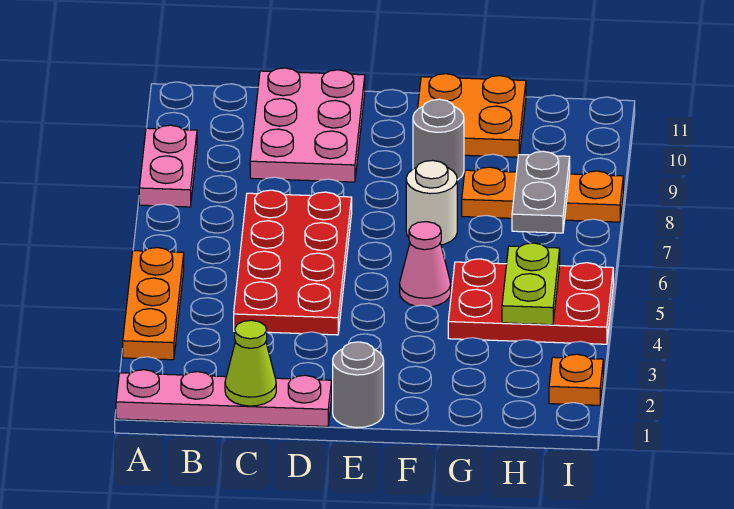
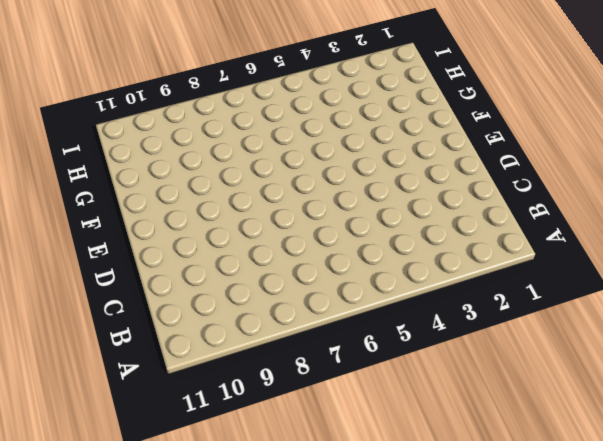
none -> pink plate A1:D1 level 1
none -> orange plate A3:A5 level 1
none -> pink plate A8:A9 level 1

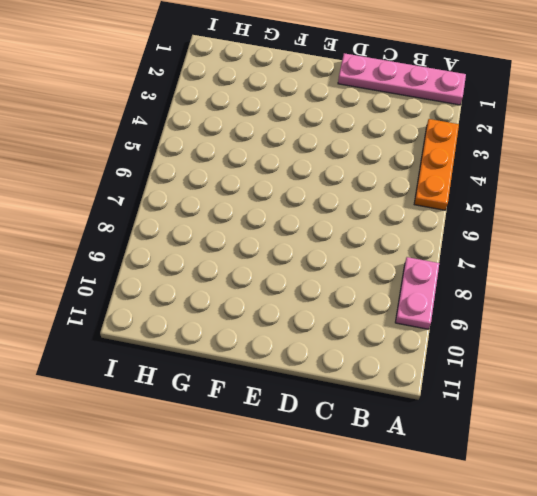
none -> red plate C4:D7 level 1
none -> pink plate C9:D11 level 1
none -> grey round brick E1 level 1

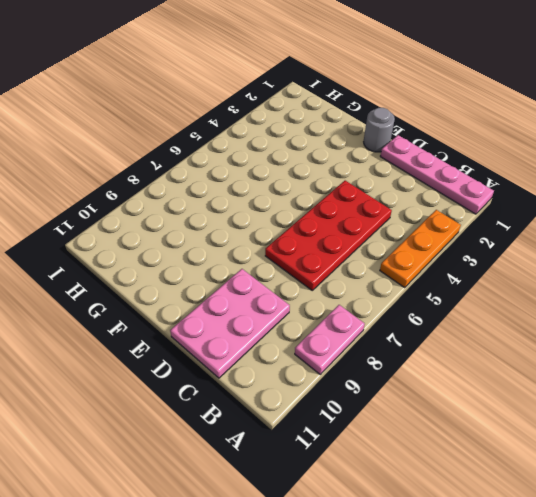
none -> pink cone F5 level 1
none -> white round brick F7 level 1
none -> grey round brick F9 level 1

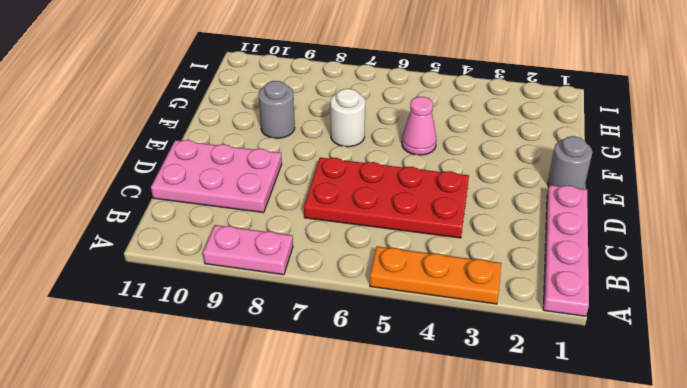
none -> orange plate F10:G11 level 1
none -> red plate G4:I5 level 1
none -> orange plate G8:I8 level 1

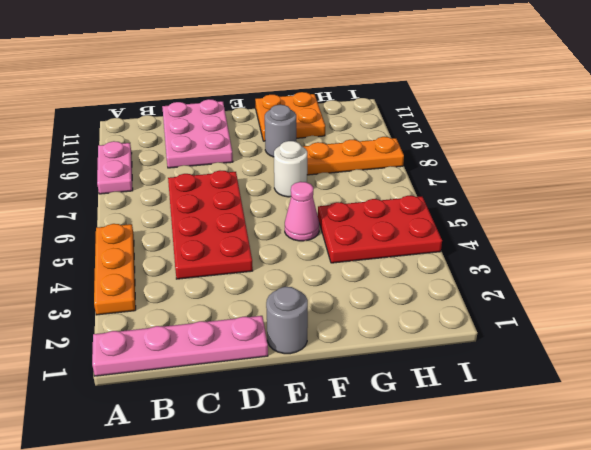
none -> orange plate I2 level 1
none -> lime cone C1 level 2
none -> lime plate H4:H5 level 2

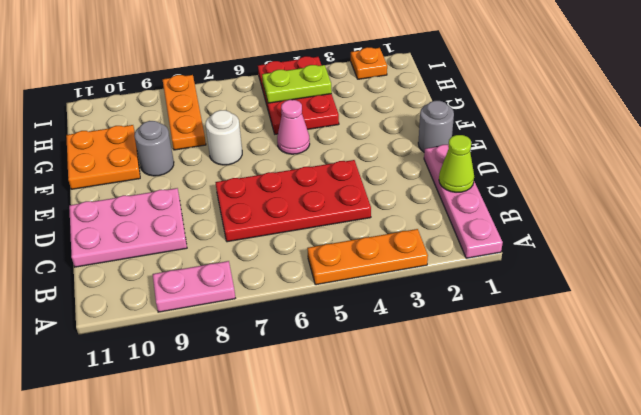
none -> grey plate H7:H8 level 2

